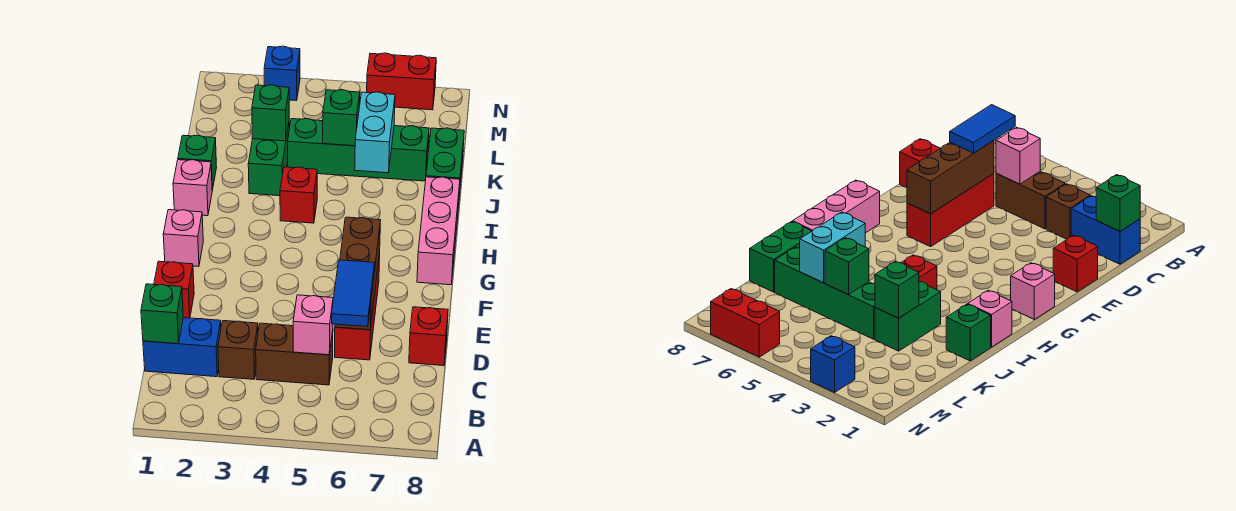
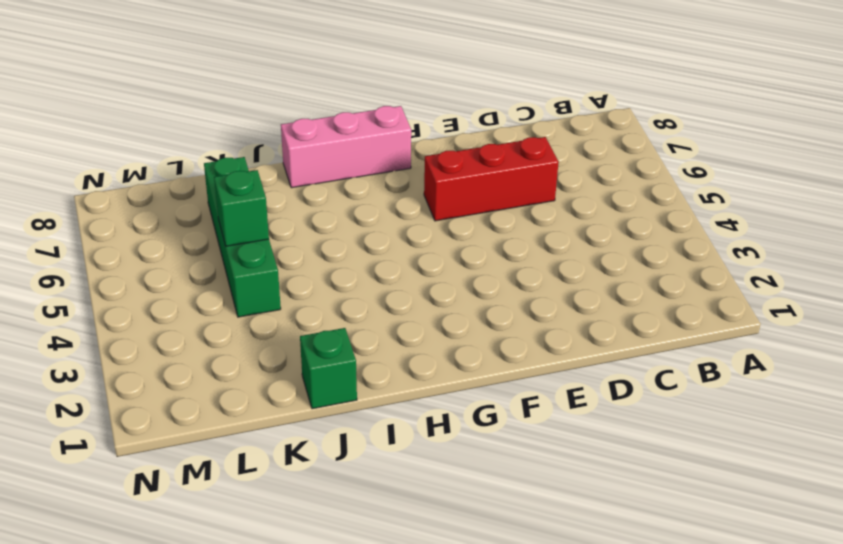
none -> blue brick C1:C2 level 1
none -> brown brick C3 level 1
none -> brown brick C4:C5 level 1

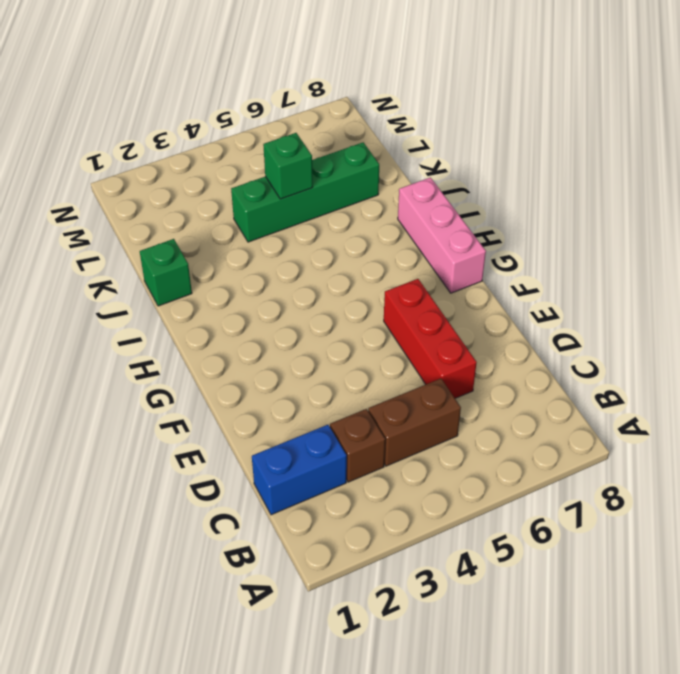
none -> red brick D8 level 1
none -> red brick E1 level 1
none -> pink brick G1 level 1

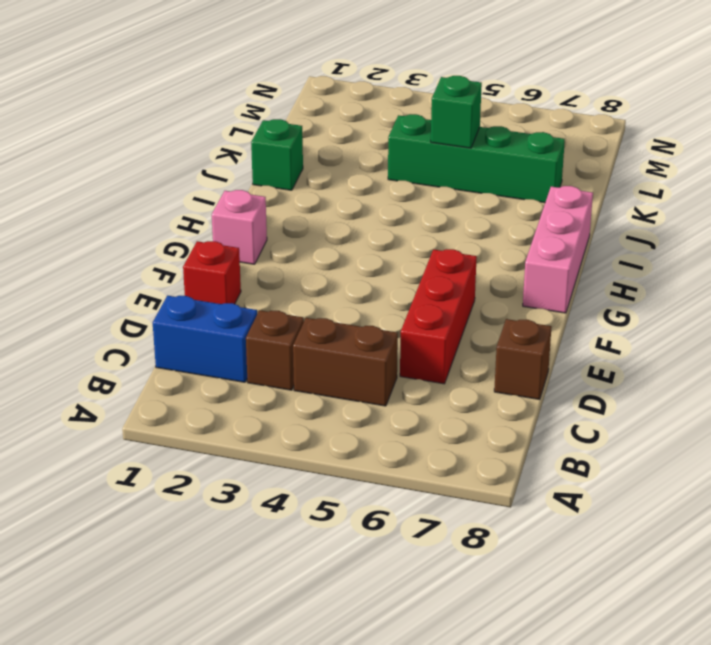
brown brick D8 level 1 -> red brick D8 level 1
none -> pink brick I1 level 1
none -> red brick I4 level 1
none -> green brick J3:K3 level 1

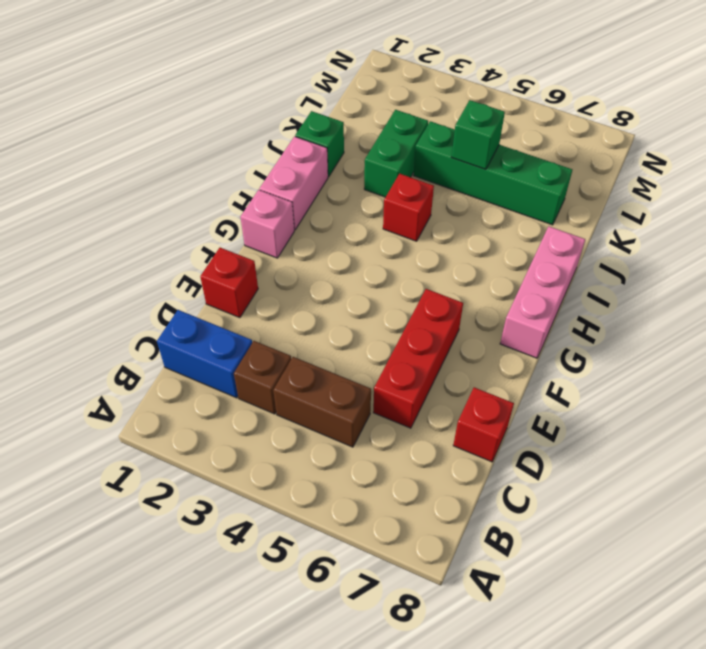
pink brick H1:I1 level 1 -> pink brick I1 level 1
none -> green brick J8:K8 level 1
none -> blue brick N3 level 1
none -> red brick N6:N7 level 1

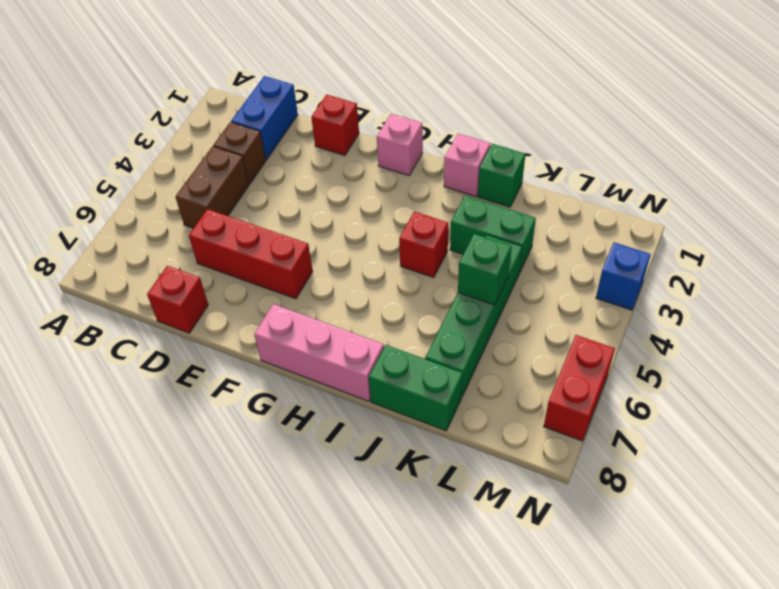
none -> green brick C1 level 2
none -> pink brick C5 level 2
none -> brown brick D6:F6 level 2

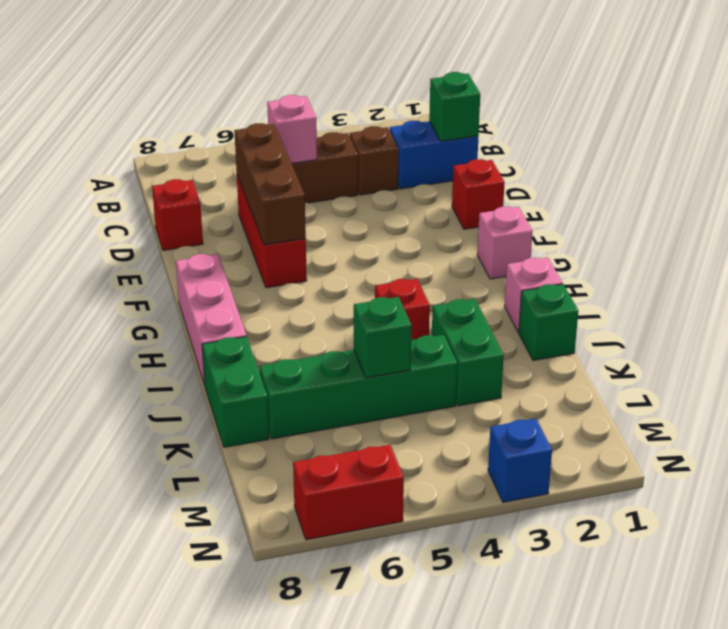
none -> cyan brick J6:K6 level 2
none -> green brick K3 level 2
none -> blue tile C6:D6 level 3

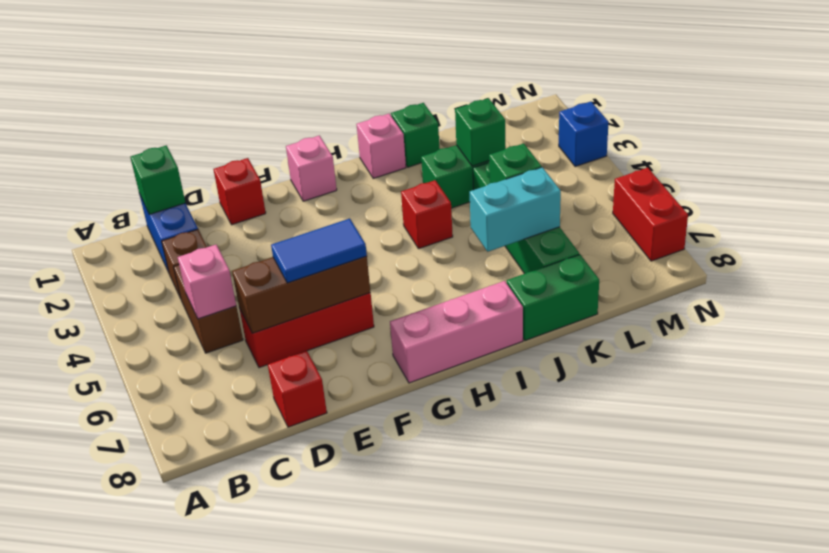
blue tile E6:F6 level 3 -> blue tile C6:D6 level 3

